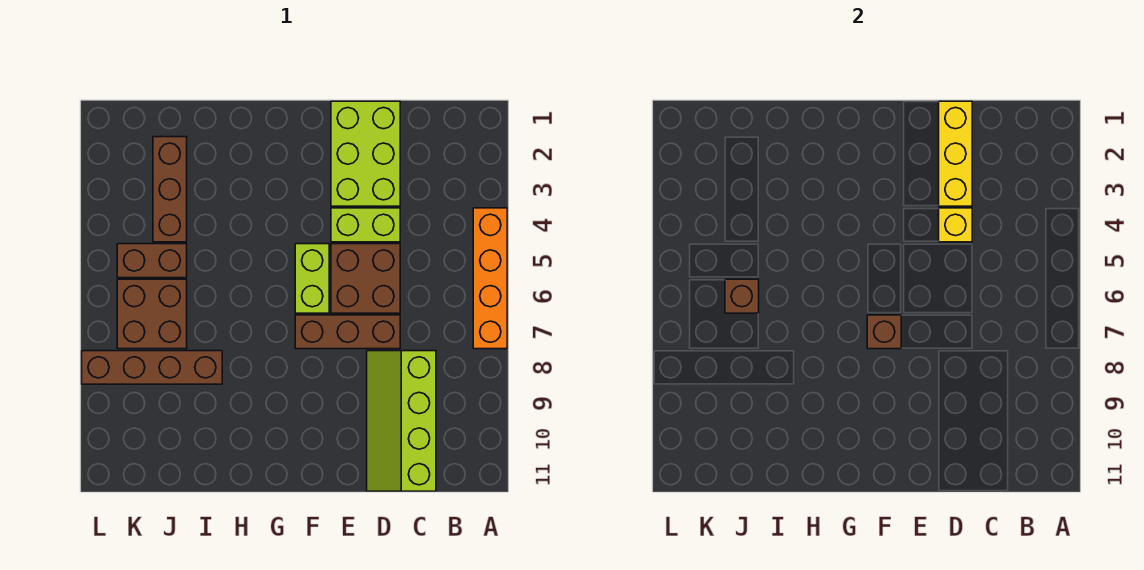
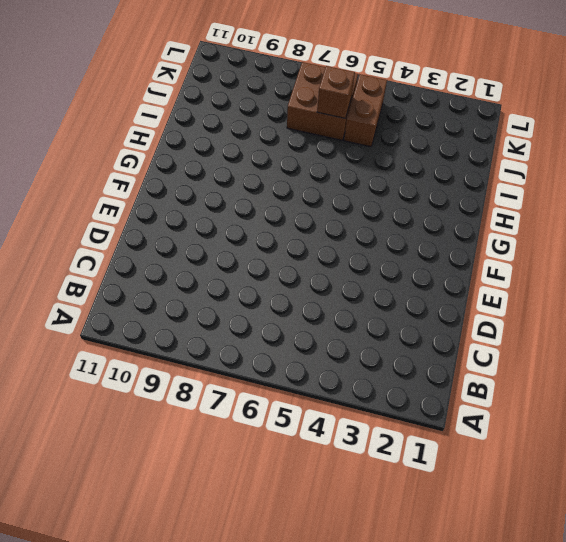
none -> orange brick A4:A7 level 1
none -> lime slope C8:D11 level 1 top C
none -> lime brick D1:E3 level 1

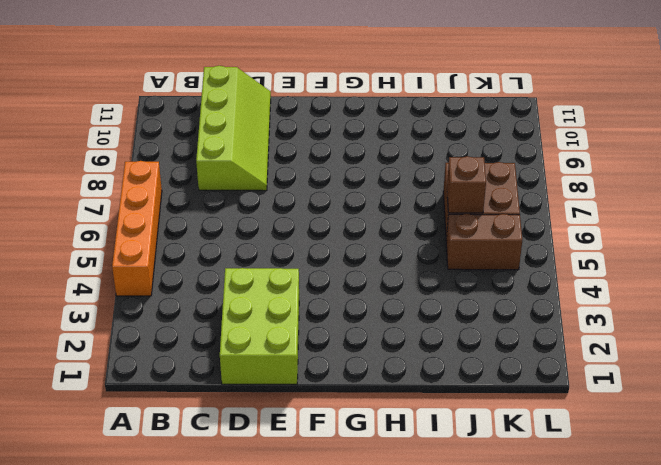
none -> lime brick D4:E4 level 1
none -> brown brick D5:E6 level 1
none -> brown brick D7:F7 level 1

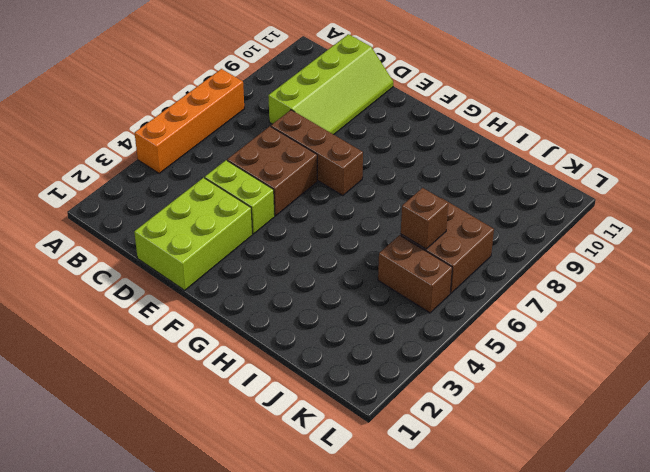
none -> lime brick F5:F6 level 1
none -> brown brick I8:L8 level 1
none -> brown brick J2:J4 level 1

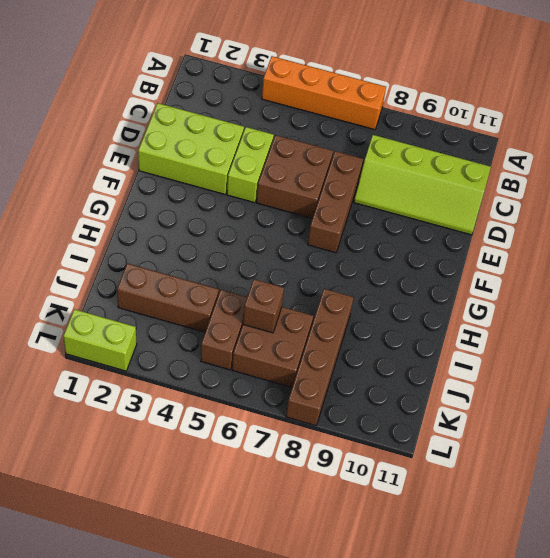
lime brick L1:L2 level 1 -> lime brick F5:F6 level 1
none -> yellow brick D1:D3 level 2
none -> yellow brick D4 level 2
none -> brown brick F7 level 2

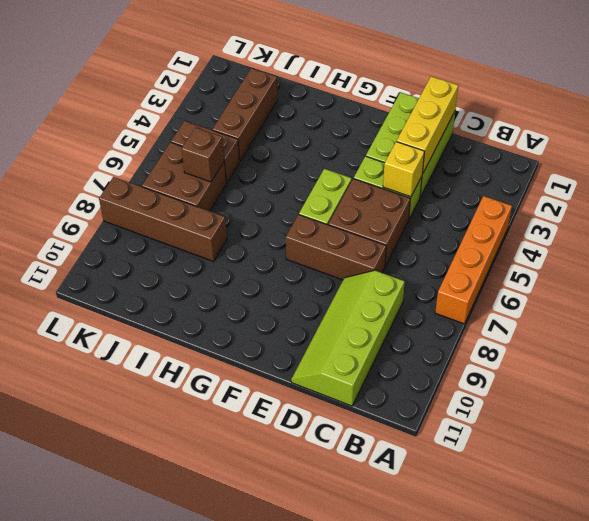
none -> brown brick F7 level 2

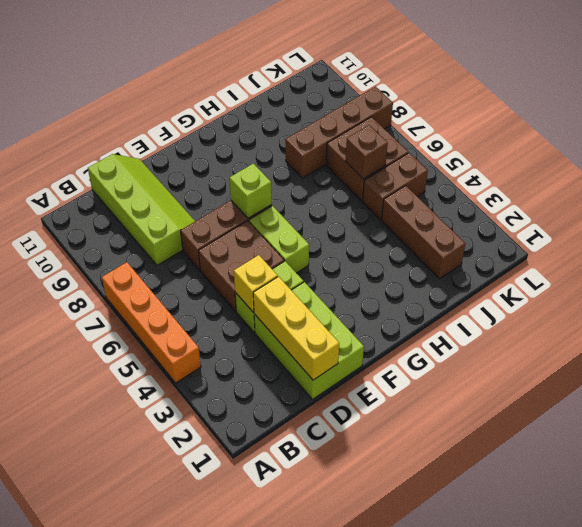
lime brick F7 level 2 -> brown brick F7 level 2

